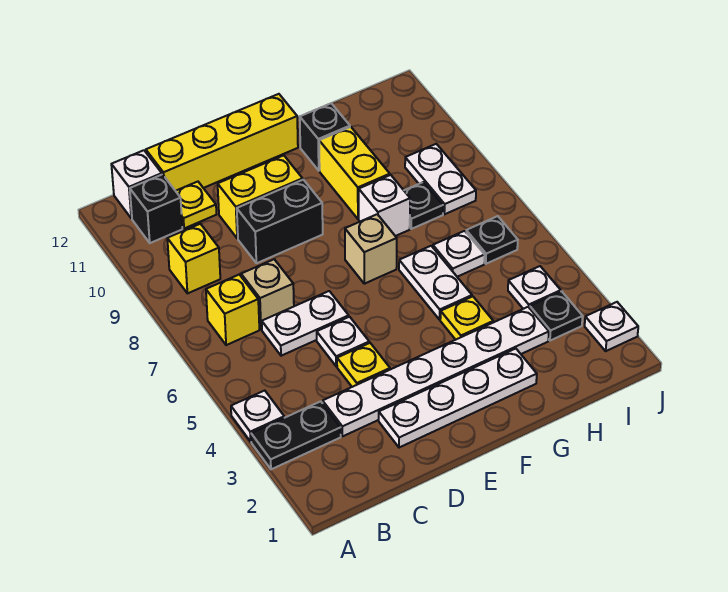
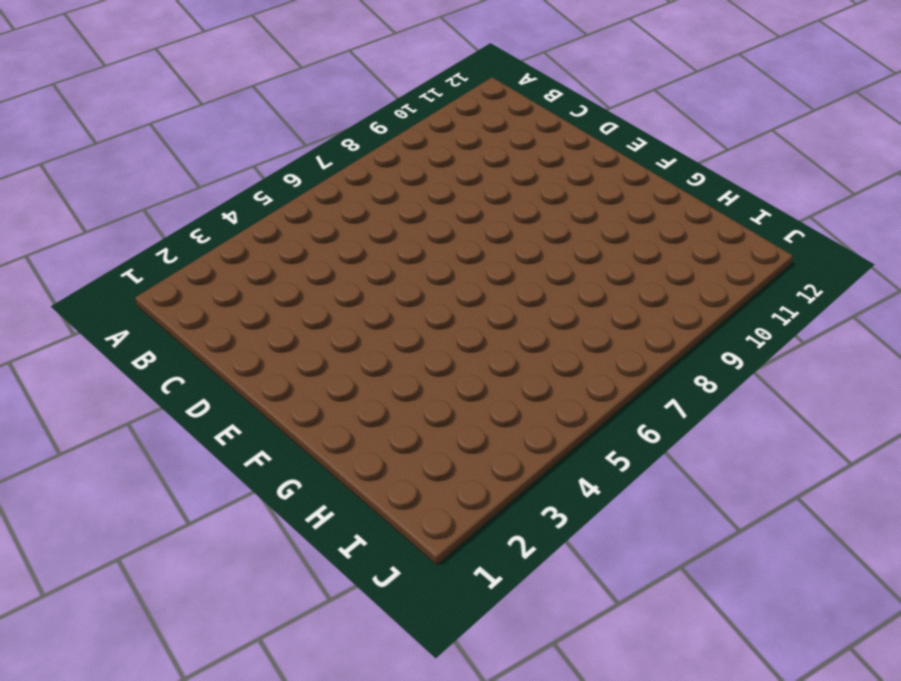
none -> black plate A3:B3 level 1
none -> white plate A4 level 1
none -> yellow brick B7 level 1

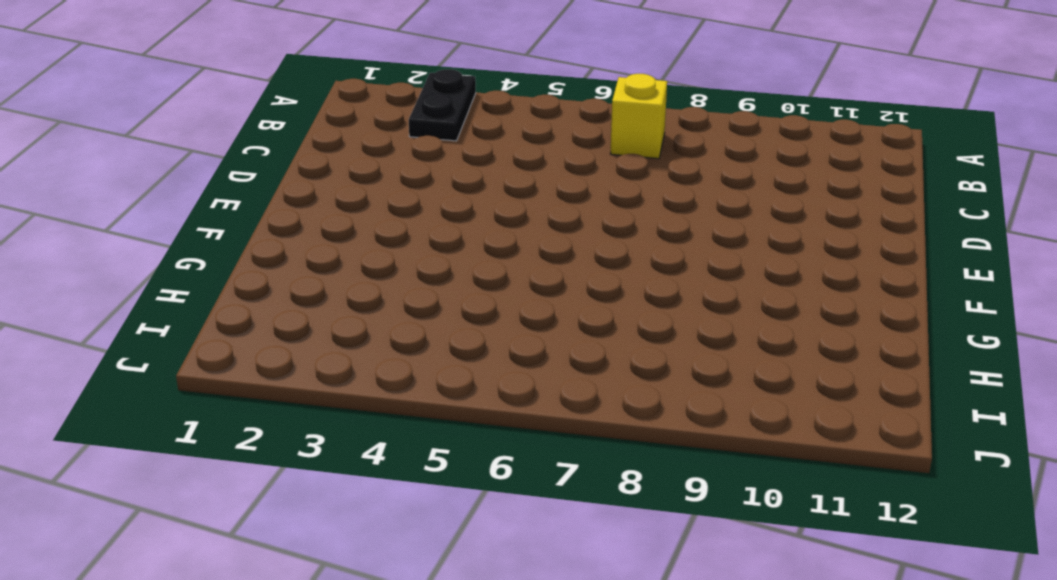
none -> white plate A4 level 1
none -> yellow brick B9 level 1
none -> black brick B11 level 1

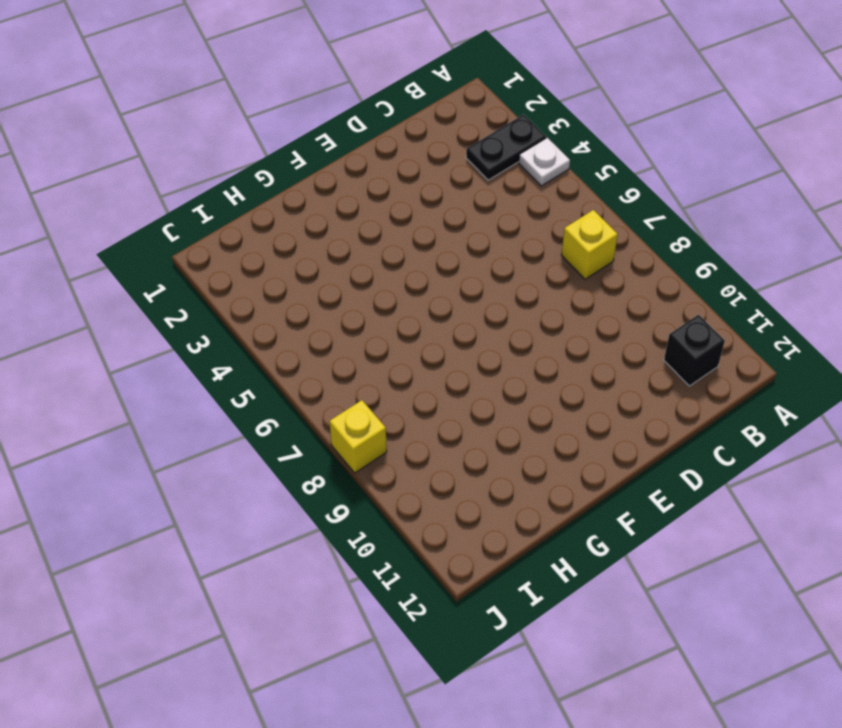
yellow brick J8 level 1 -> yellow brick B9 level 1
none -> white brick B12 level 1
none -> white plate C3:H3 level 1
none -> white plate C6:D6 level 1

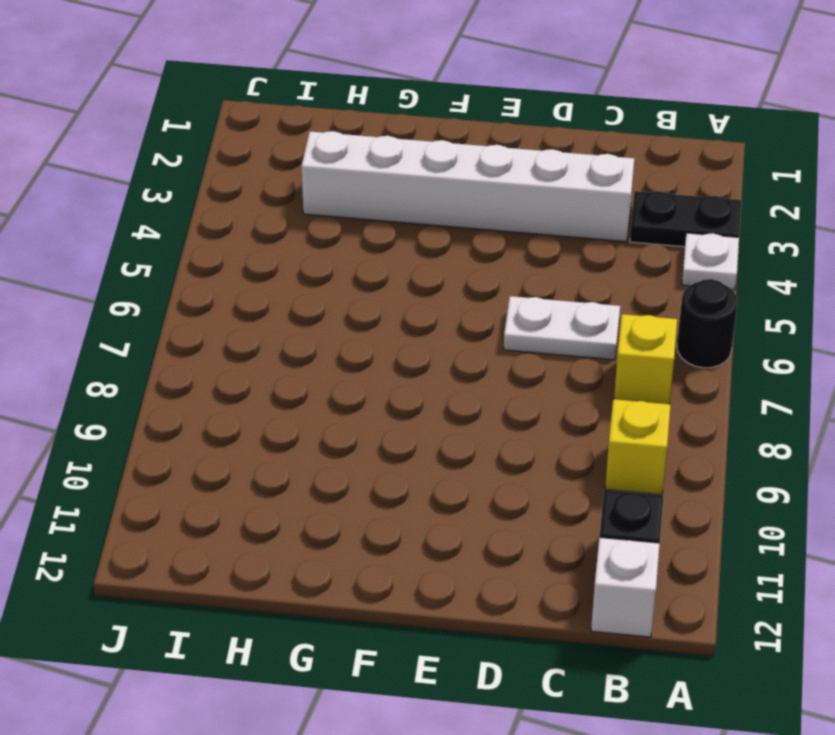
black round brick A6 level 1 -> none
white brick C3:H3 level 1 -> white plate C3:H3 level 1
none -> tan brick C7 level 1
none -> yellow plate C11 level 1
none -> yellow brick C12:F12 level 1

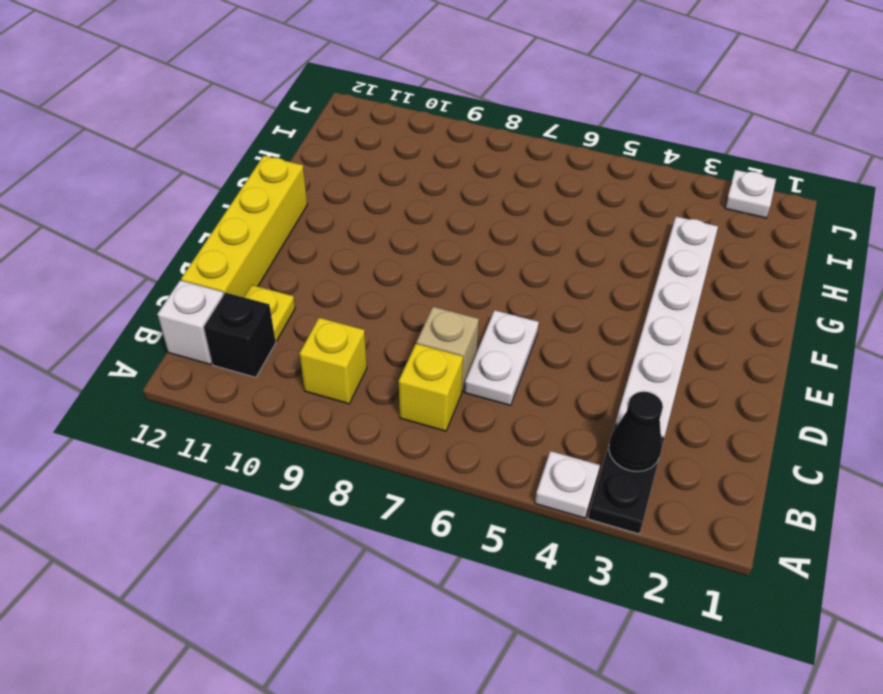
black cone B3 level 2 -> none
none -> white plate D2:G2 level 1
none -> yellow plate D4 level 1
none -> white plate D5 level 1

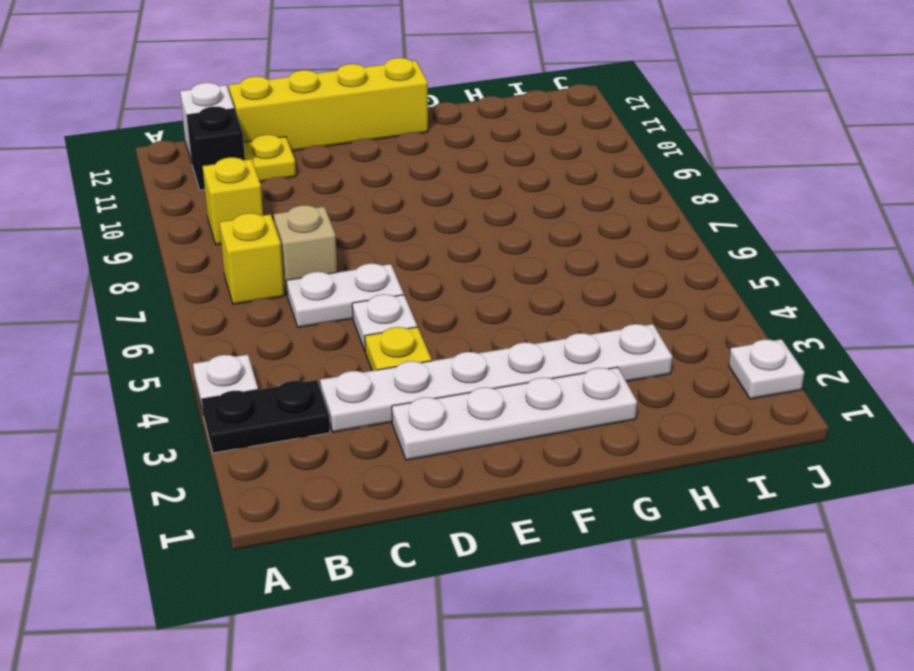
none -> black brick D9:E9 level 1
none -> yellow brick D10:E10 level 1
none -> tan brick F7 level 1

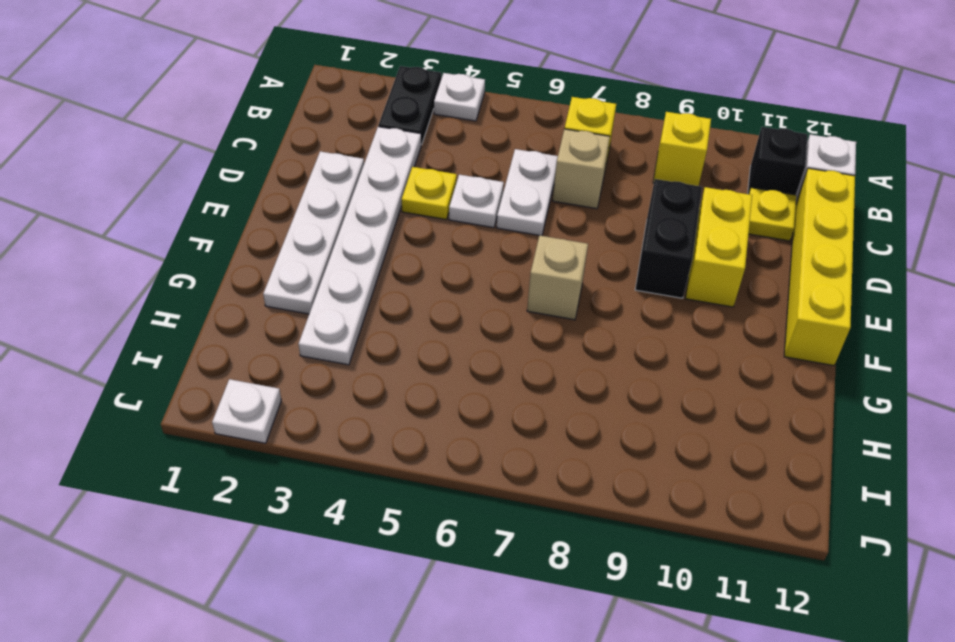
none -> yellow plate G4 level 1
none -> white plate G5:G6 level 1
none -> white brick G8 level 1

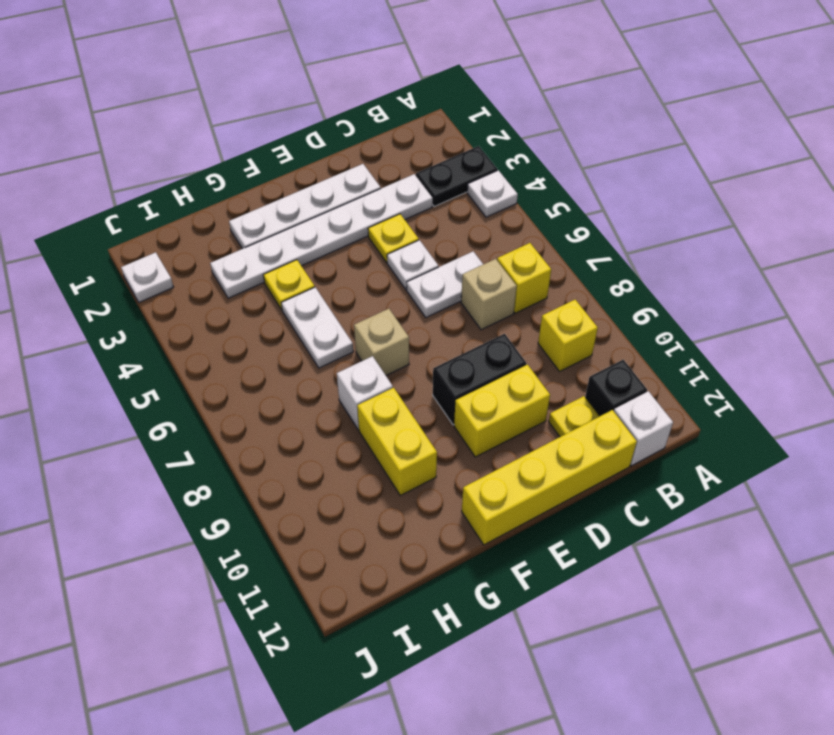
none -> black brick G11 level 1
none -> white plate H6 level 1
none -> black plate H8 level 1

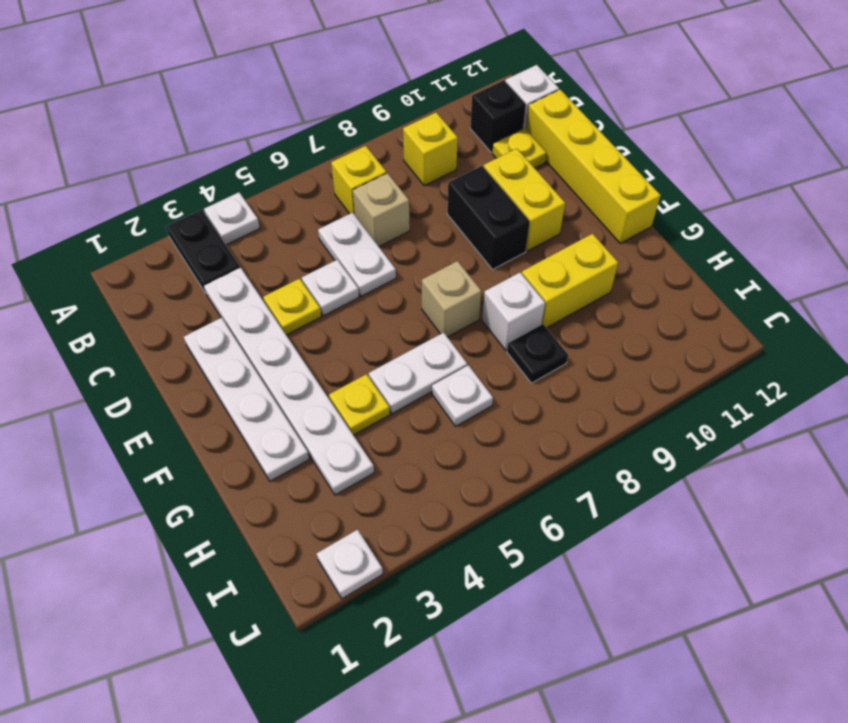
none -> black brick G11 level 1
none -> black plate I3 level 1
none -> white plate I4 level 1

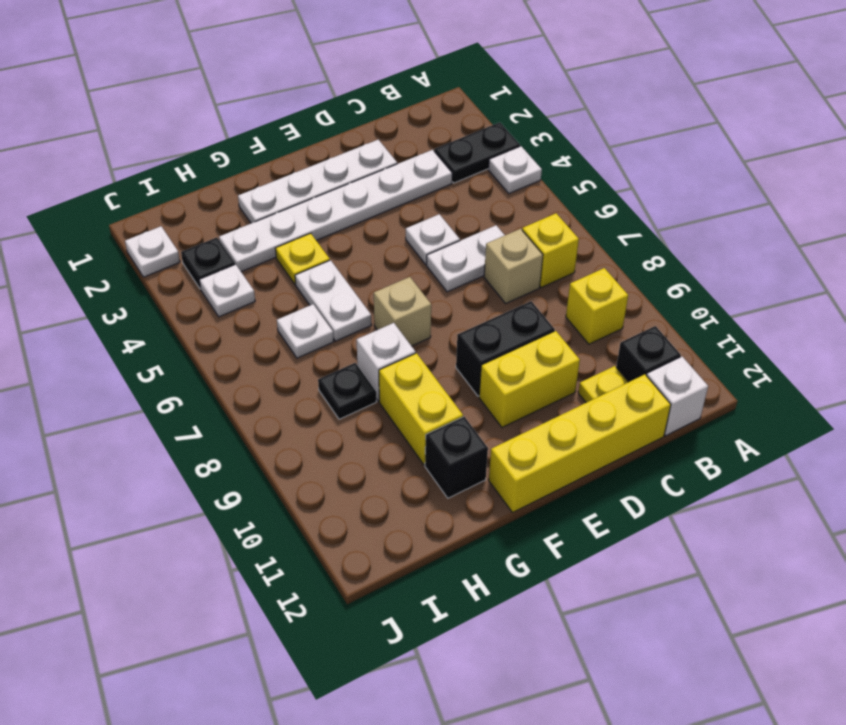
none -> yellow plate D4 level 1
none -> black plate I6 level 1
none -> white plate I8:I9 level 1

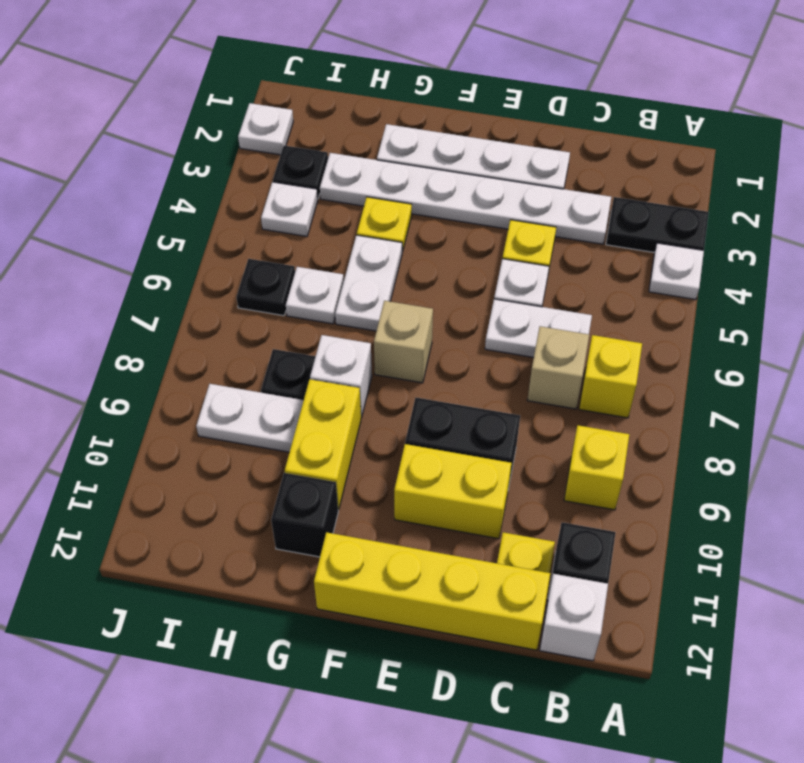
white plate H9:I9 level 1 -> white plate I8:I9 level 1

